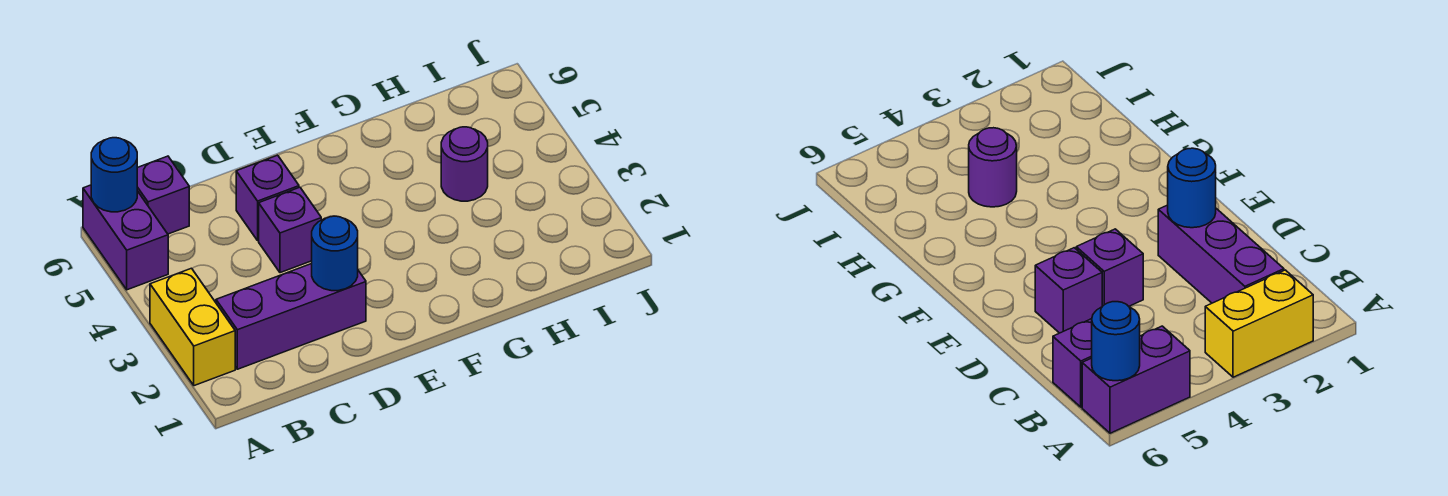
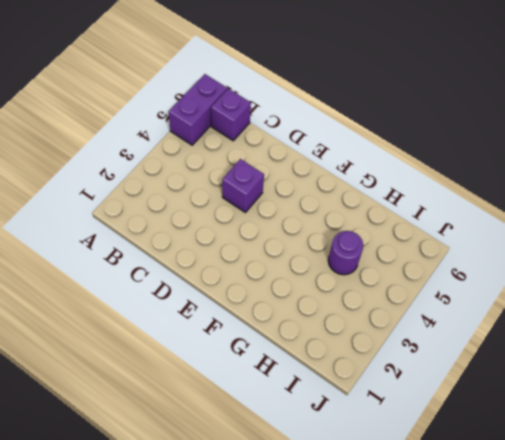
none -> yellow brick A2:A3 level 1
none -> purple brick B2:D2 level 1

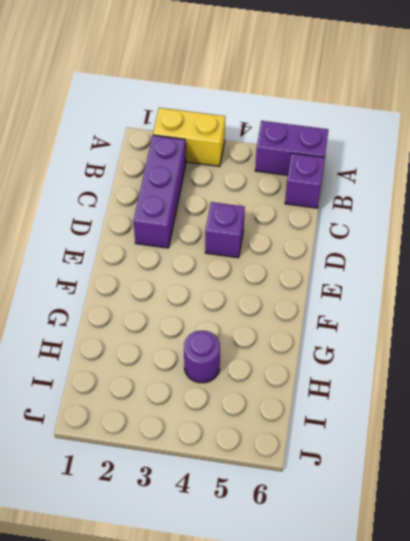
none -> purple brick D5 level 1
none -> blue round brick A6 level 2

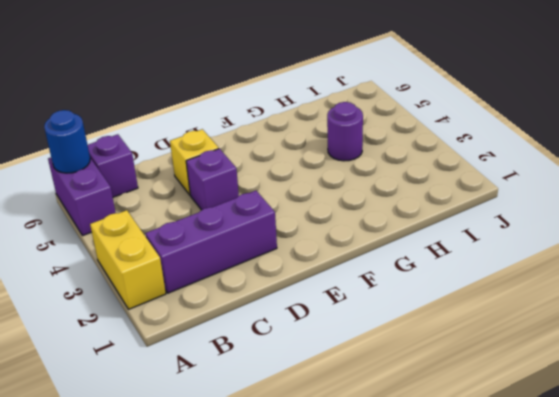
yellow brick D5 level 1 -> purple brick D5 level 1
none -> blue round brick D2 level 2

